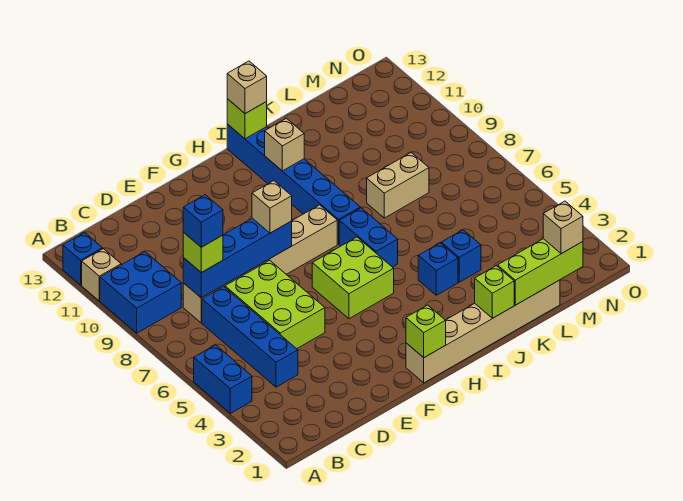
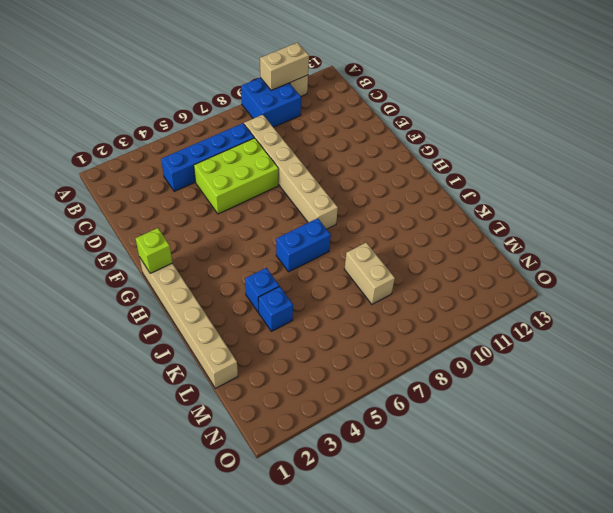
tan brick A10:A11 level 2 -> none
none -> blue brick A4:A5 level 1
none -> blue brick A12 level 1
none -> lime brick G5:H6 level 1

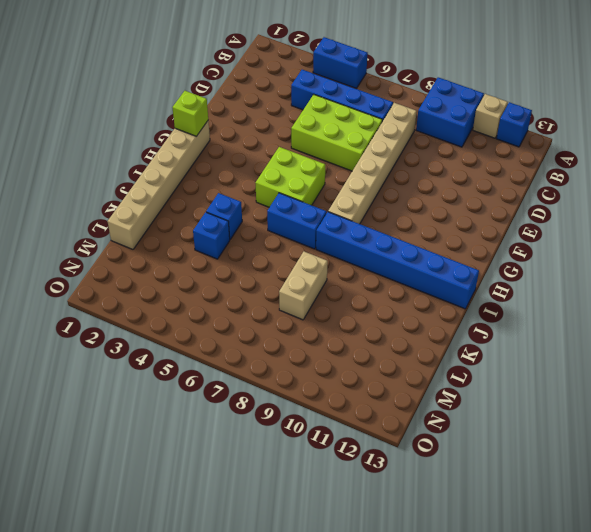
none -> blue brick C8:F8 level 2
none -> tan brick I11 level 2
none -> lime brick I13 level 2

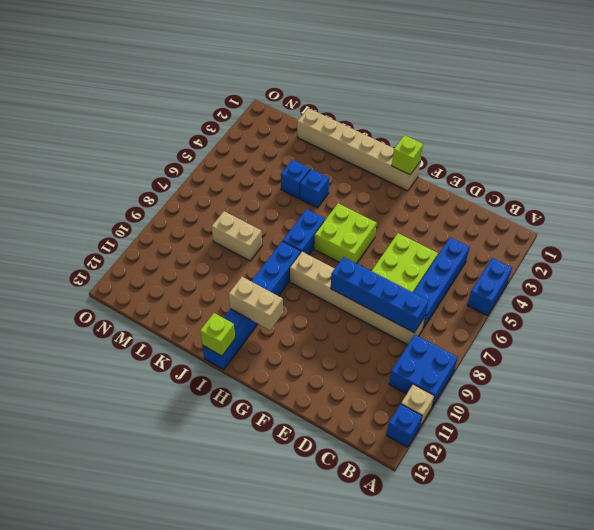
tan brick H11:I11 level 2 -> tan brick I11 level 2
none -> lime brick J1 level 2
none -> lime brick K1:M1 level 2
none -> lime brick C8 level 3

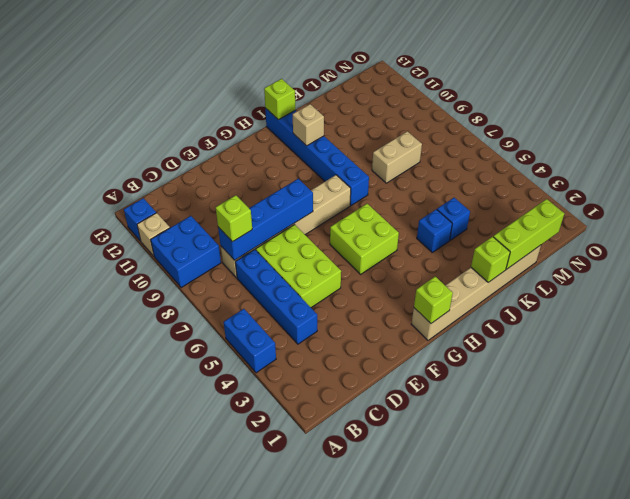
none -> blue brick I6:I7 level 1
none -> tan brick F8 level 3
none -> tan brick I13 level 3

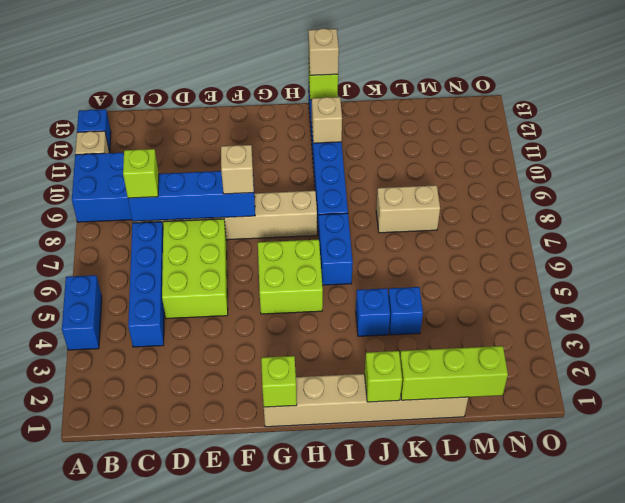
none -> tan brick M1 level 3
none -> blue brick C8 level 4

